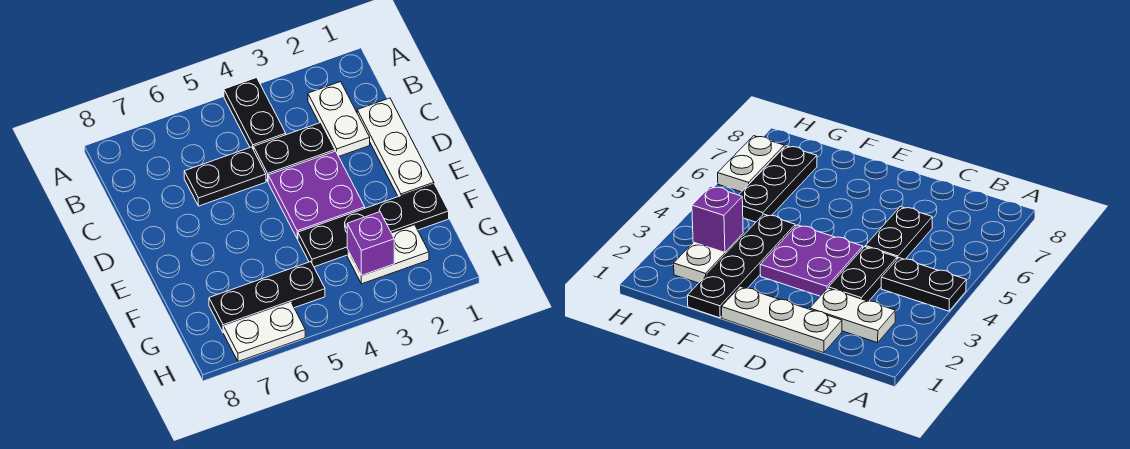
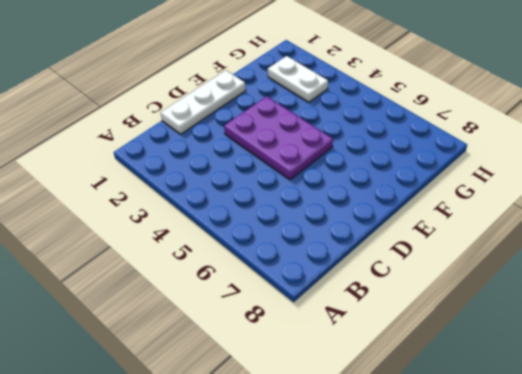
purple plate D3:E5 level 1 -> purple plate D3:E4 level 1
none -> black plate A4:B4 level 1
none -> white plate B2:C2 level 1

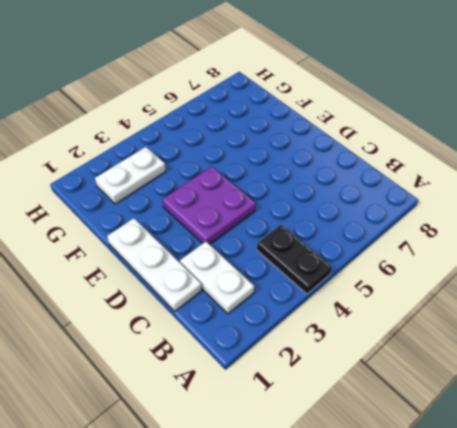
none -> black plate C3:C4 level 1
none -> black plate C5:C6 level 1

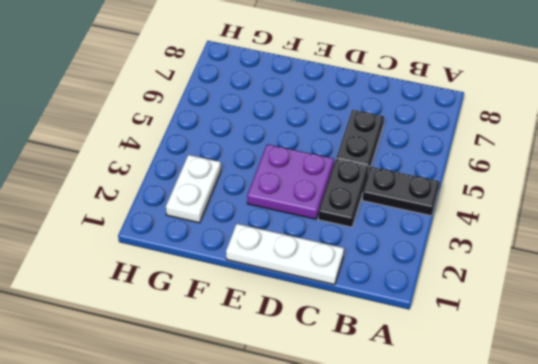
none -> white plate B2:C2 level 1
none -> black plate F1:F4 level 1

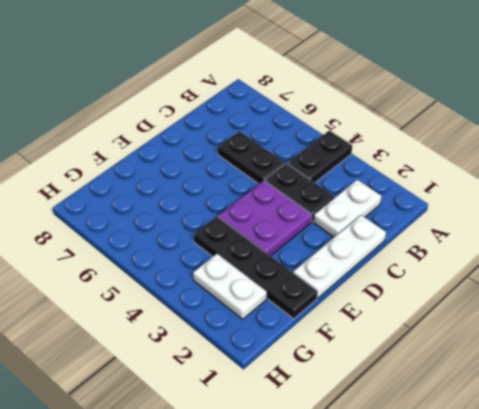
none -> black plate G5:G7 level 1
none -> white plate H6:H7 level 1

